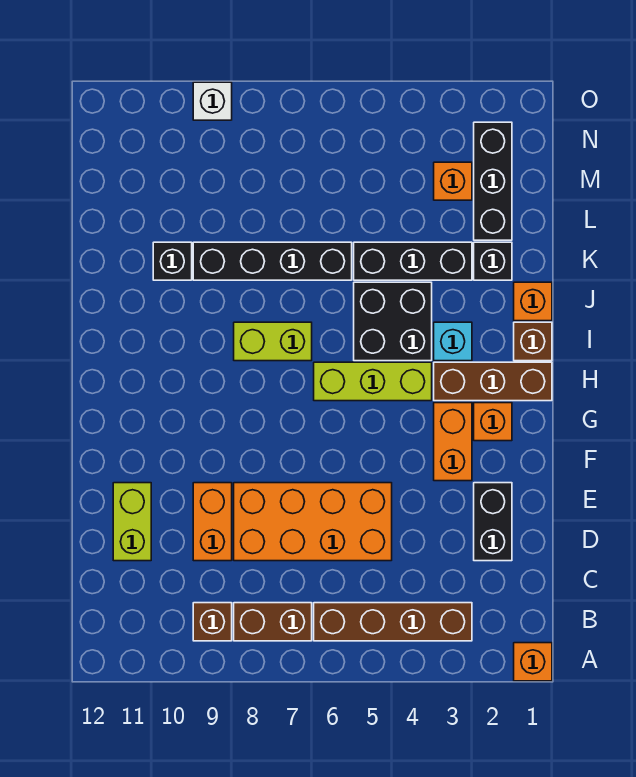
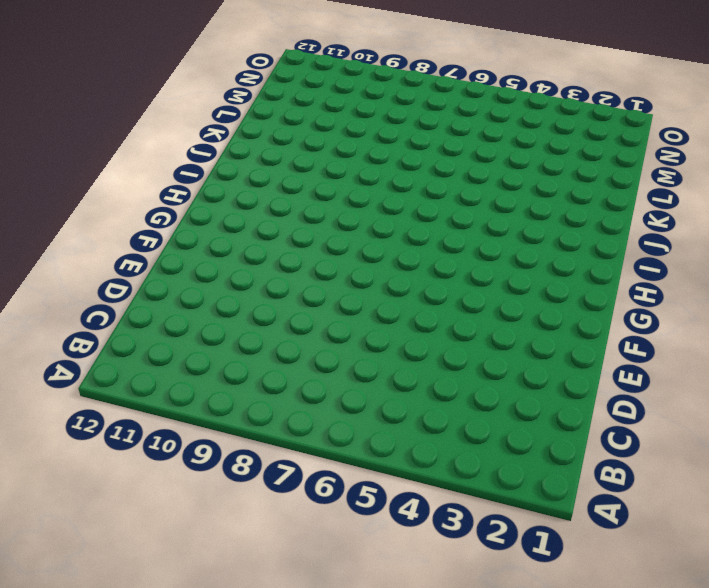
none -> orange brick A1 level 1
none -> brown brick B3:B6 level 1
none -> brown brick B7:B8 level 1

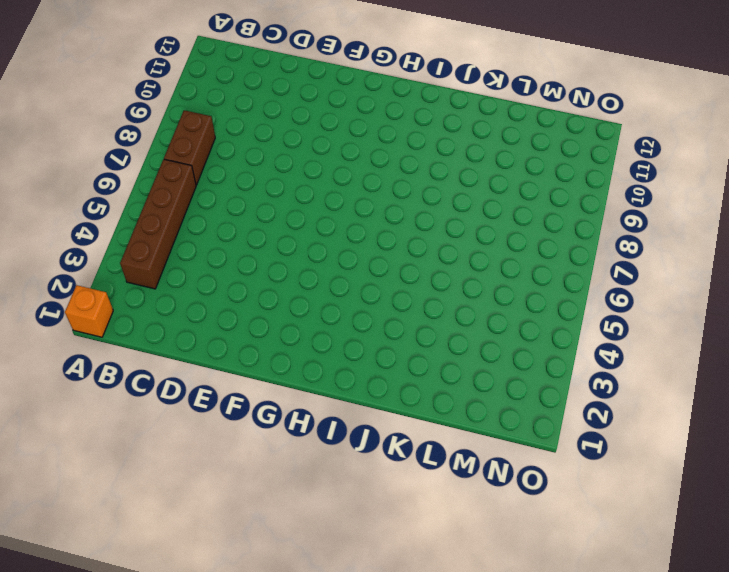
none -> brown brick B9 level 1
none -> black brick D2:E2 level 1
none -> orange brick D5:E8 level 1

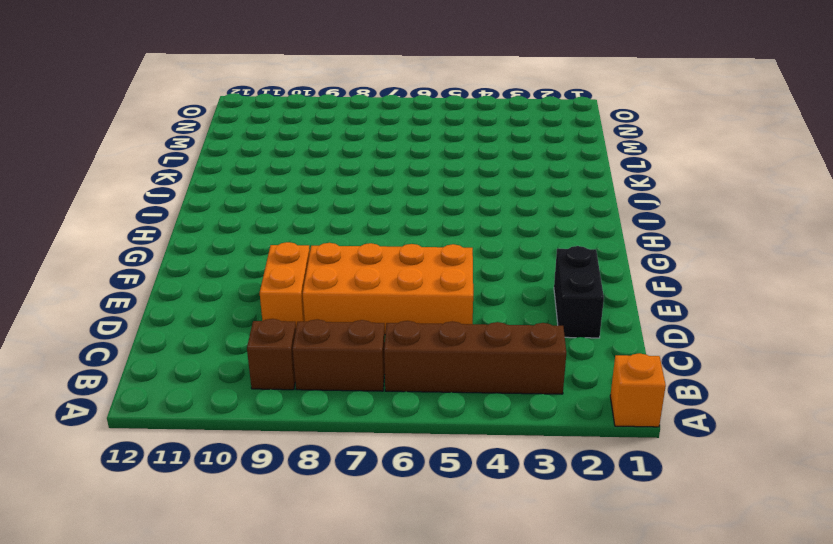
none -> lime brick D11:E11 level 1
none -> orange brick F3:G3 level 1
none -> orange brick G2 level 1

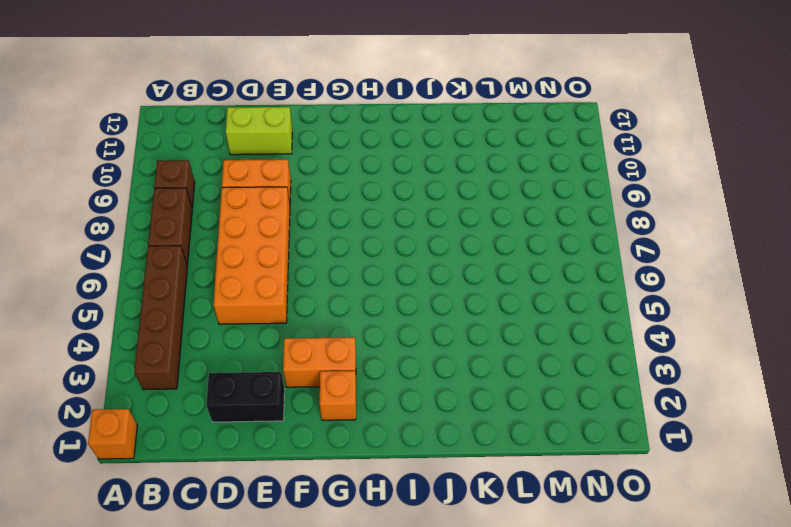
none -> brown brick H1:H3 level 1
none -> lime brick H4:H6 level 1
none -> brown brick I1 level 1

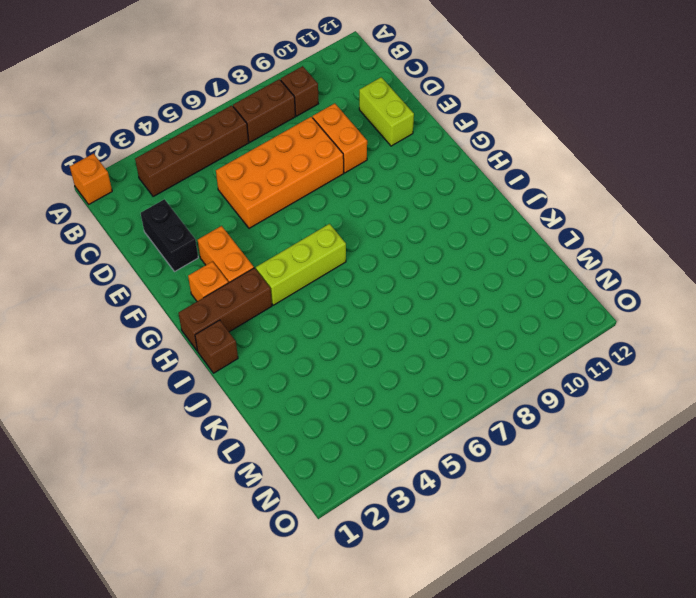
none -> cyan brick I3 level 1
none -> black brick I4:J5 level 1
none -> lime brick I7:I8 level 1

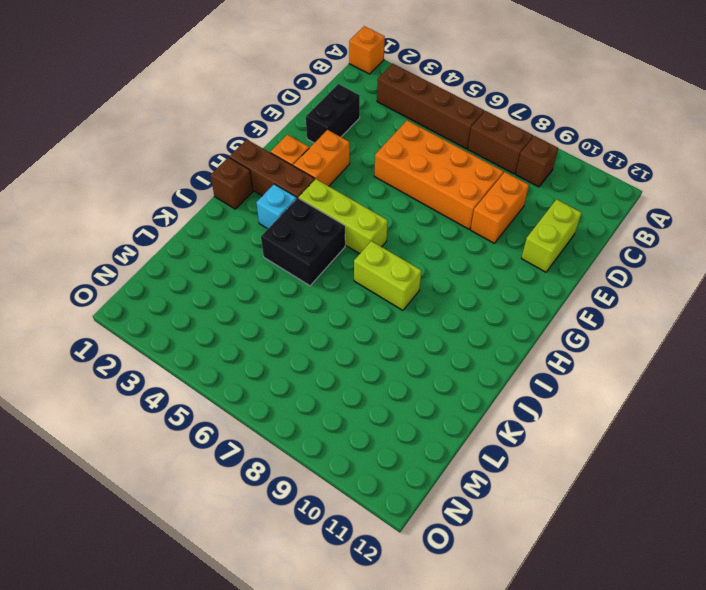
none -> orange brick J1 level 1
none -> black brick K2 level 1
none -> black brick K3:K5 level 1

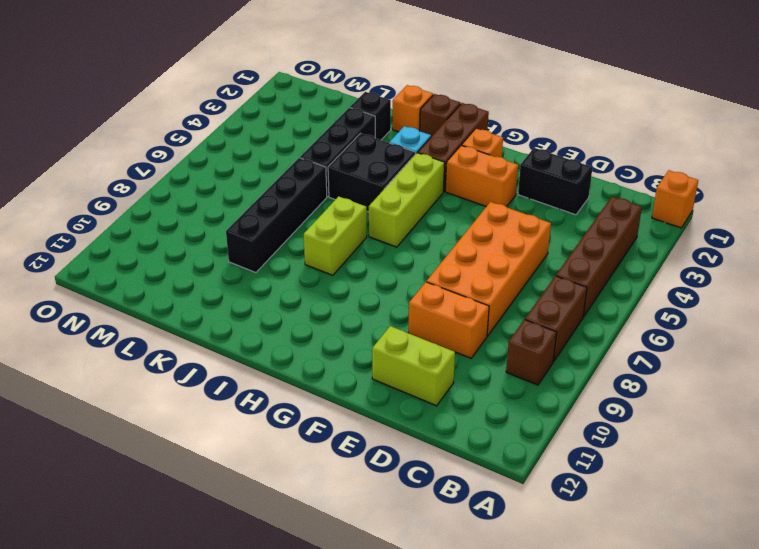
none -> black brick K10 level 1
none -> black brick L2:N2 level 1
none -> orange brick M3 level 1

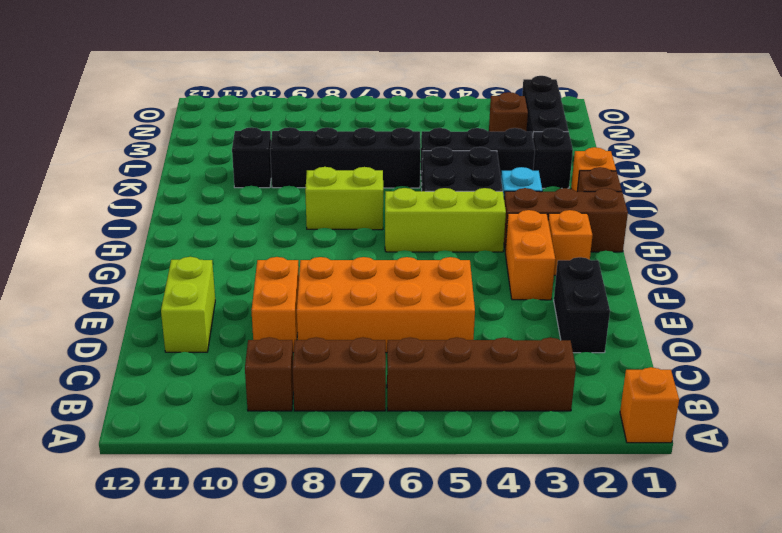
brown brick M3 level 1 -> orange brick M3 level 1
none -> white brick O9 level 1

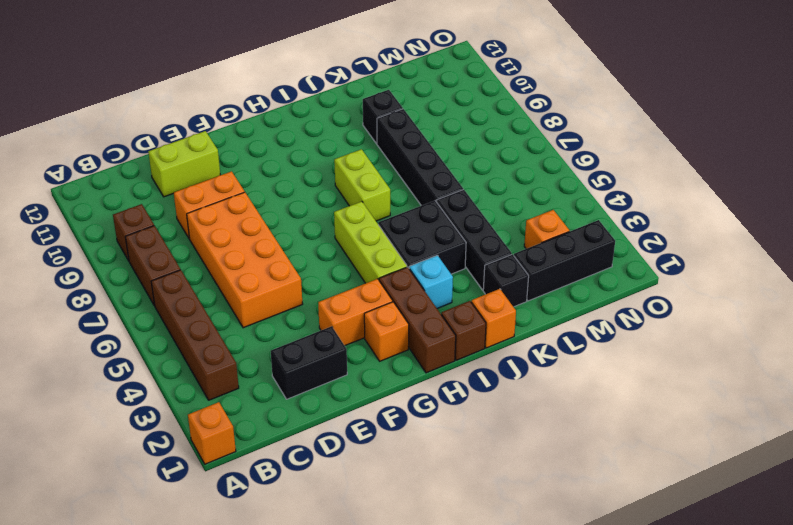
none -> white brick O9 level 1

